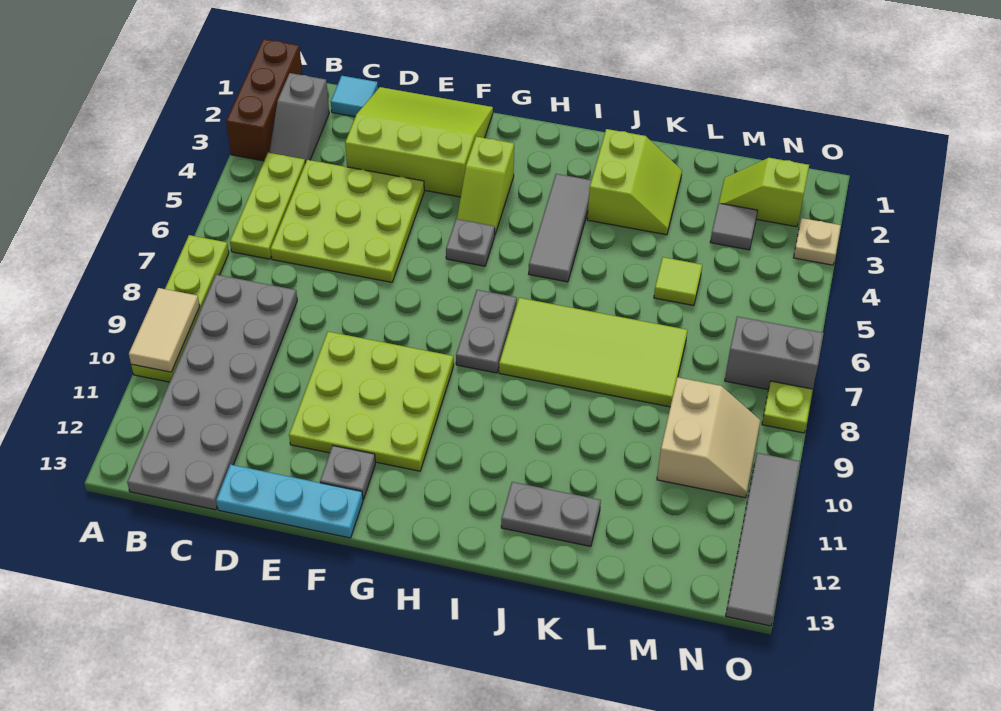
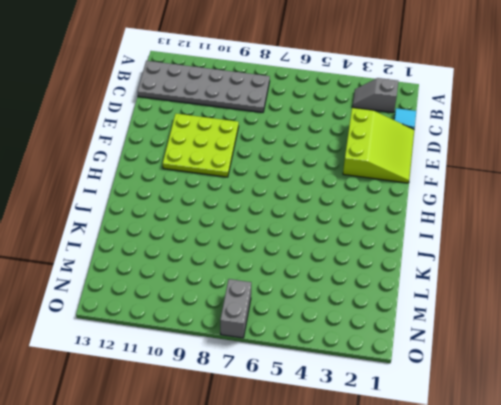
none -> brown brick A1:A3 level 1
none -> lime plate A7:A10 level 1
none -> lime plate B4:B6 level 1

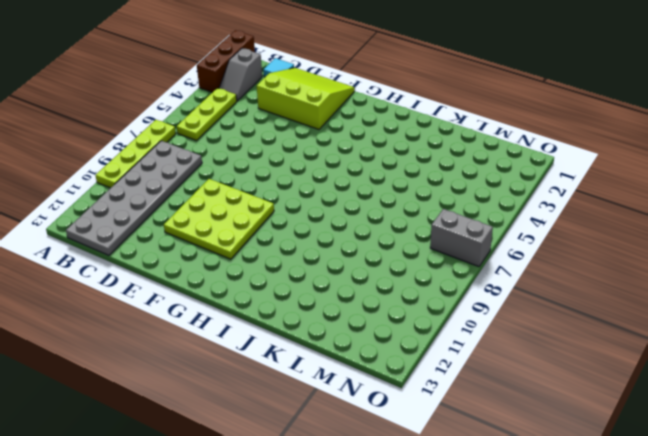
none -> lime plate C4:E6 level 1
none -> cyan plate D13:F13 level 1
none -> grey plate F12 level 1

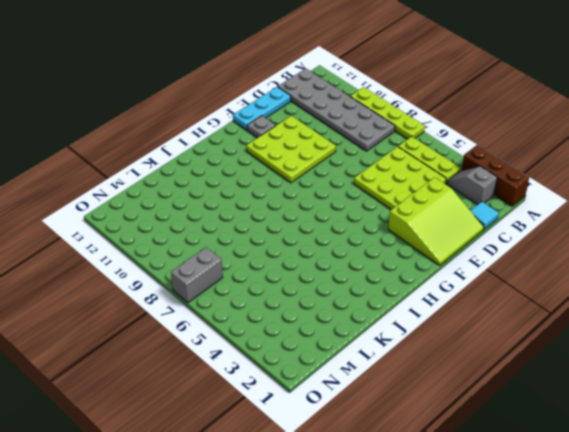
none -> lime slope G3:G4 level 1 top 3
none -> grey plate G5 level 1
none -> grey plate H7:H8 level 1

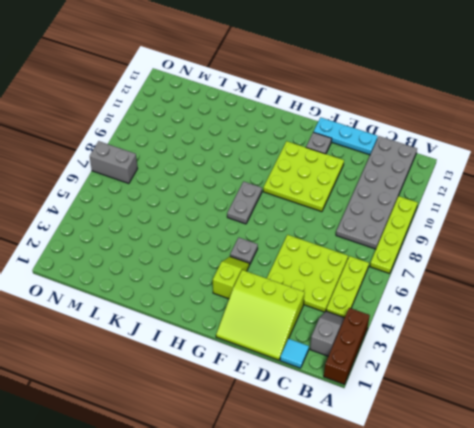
none -> grey tile I3:I5 level 1
none -> lime tile I7:L8 level 1
none -> lime slope J2:K3 level 1 top J

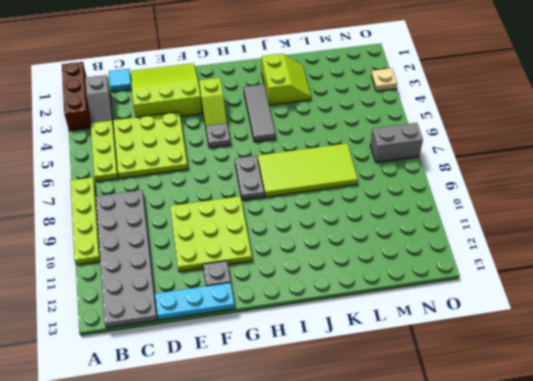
none -> grey plate J12:K12 level 1
none -> lime tile L5 level 1
none -> lime slope M2:N2 level 1 top N

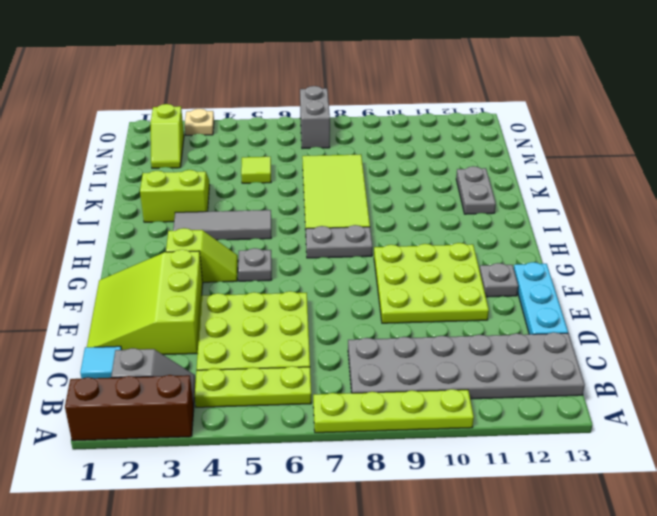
none -> grey tile M3 level 1
none -> tan slope M9:N10 level 1 top M
none -> lime plate O8 level 1

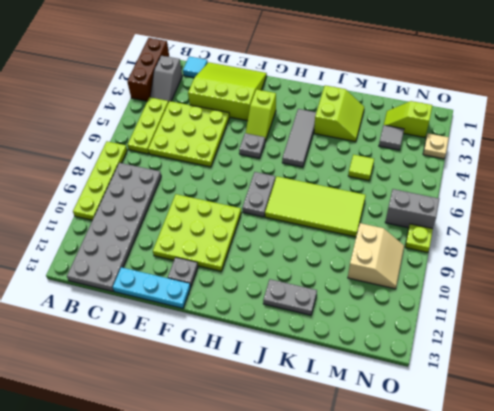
none -> grey tile O10:O13 level 1
none -> tan tile A9:A10 level 2

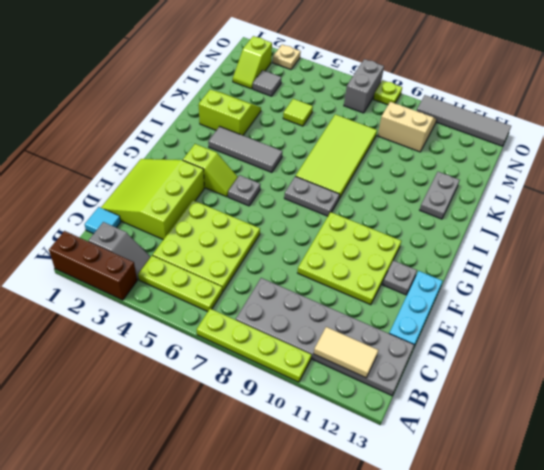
tan tile B11:B12 level 2 -> tan tile A9:A10 level 2

